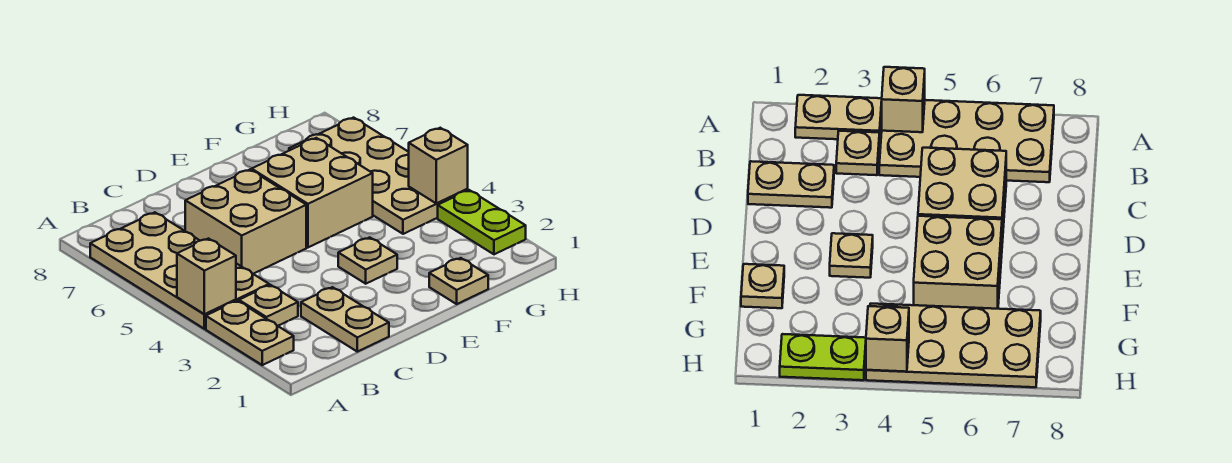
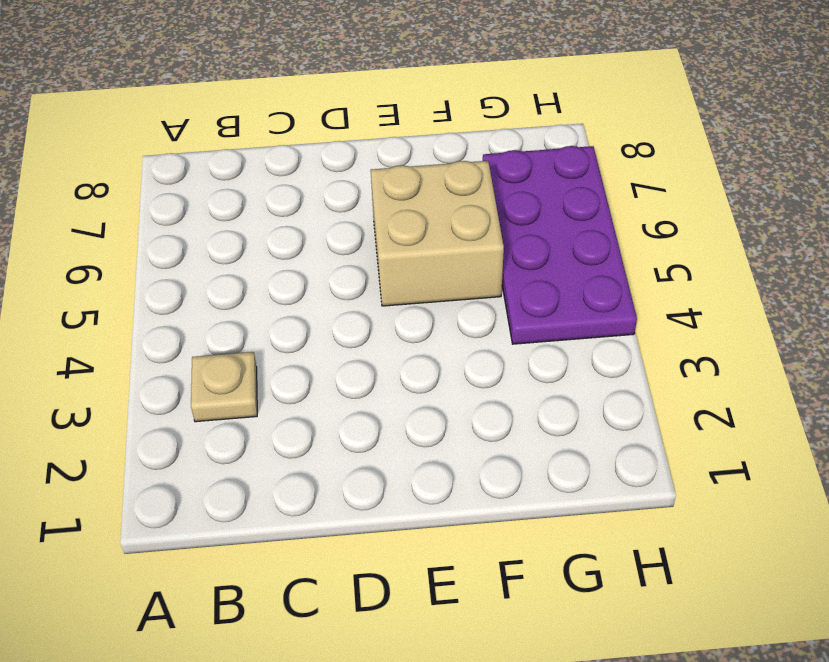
purple plate G4:H7 level 1 -> tan plate G4:H7 level 1
none -> tan plate A2:A3 level 1
none -> tan plate A4:B7 level 1
none -> tan plate C1:C2 level 1

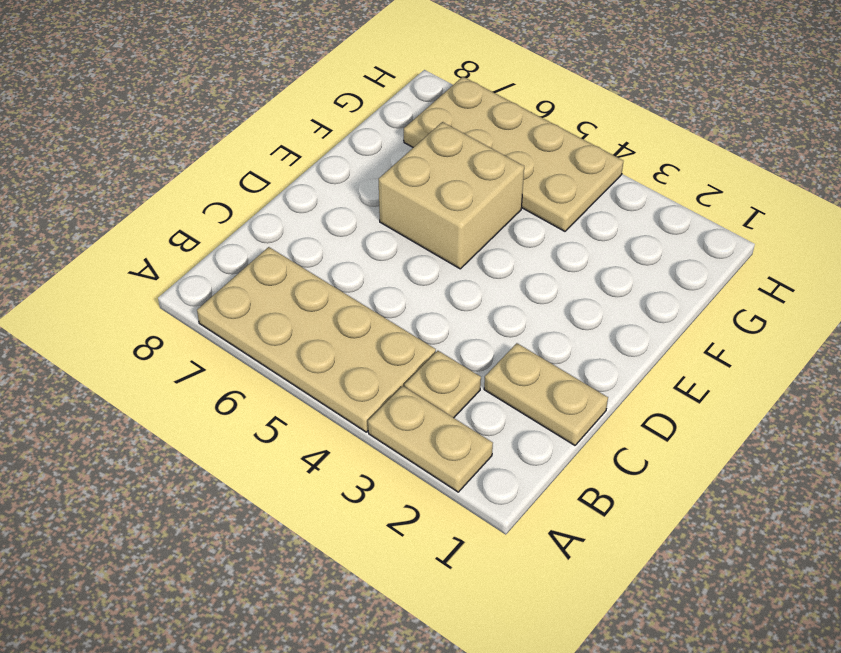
none -> tan brick C5:D6 level 1
none -> tan plate E3 level 1
none -> tan plate F1 level 1

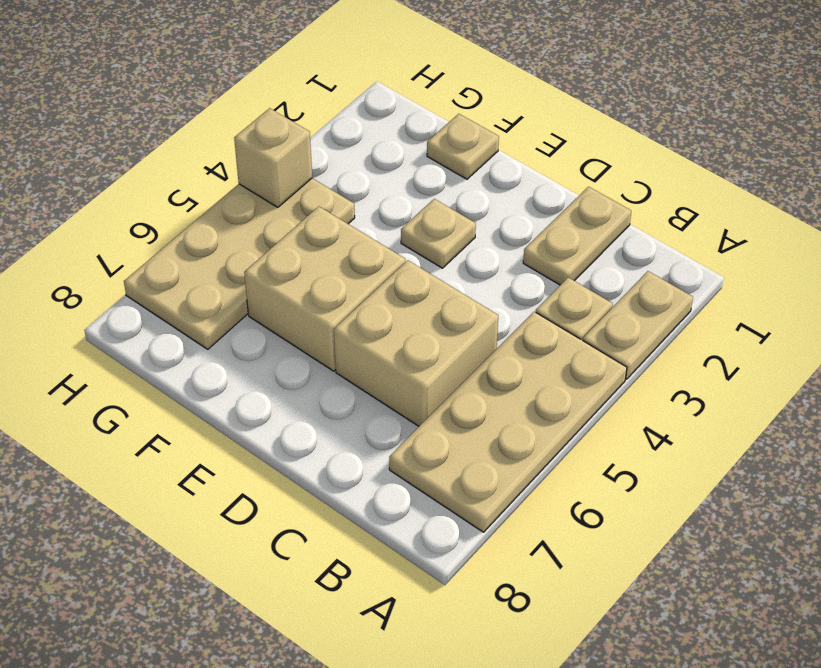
none -> lime plate H2:H3 level 1
none -> tan brick A4 level 2

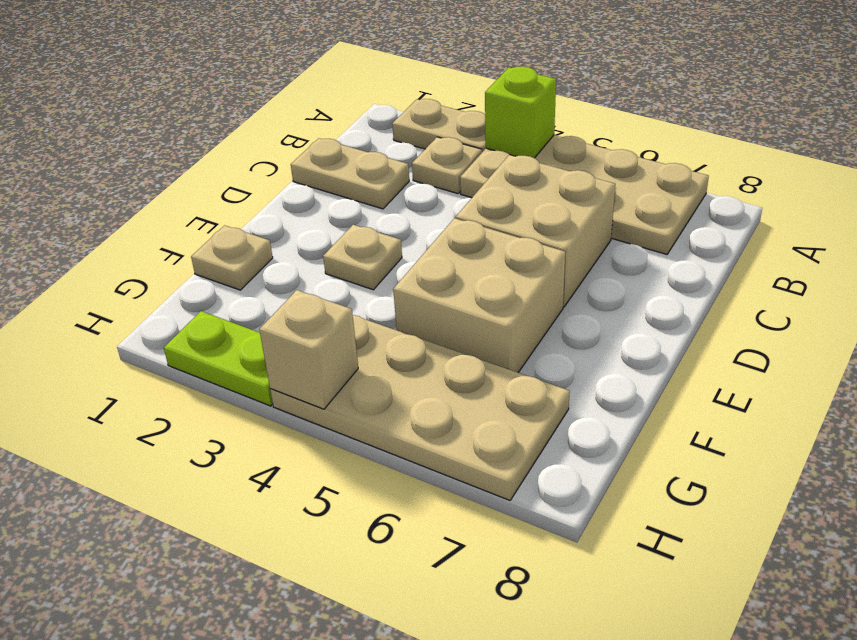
lime brick A4 level 2 -> tan brick A4 level 2

